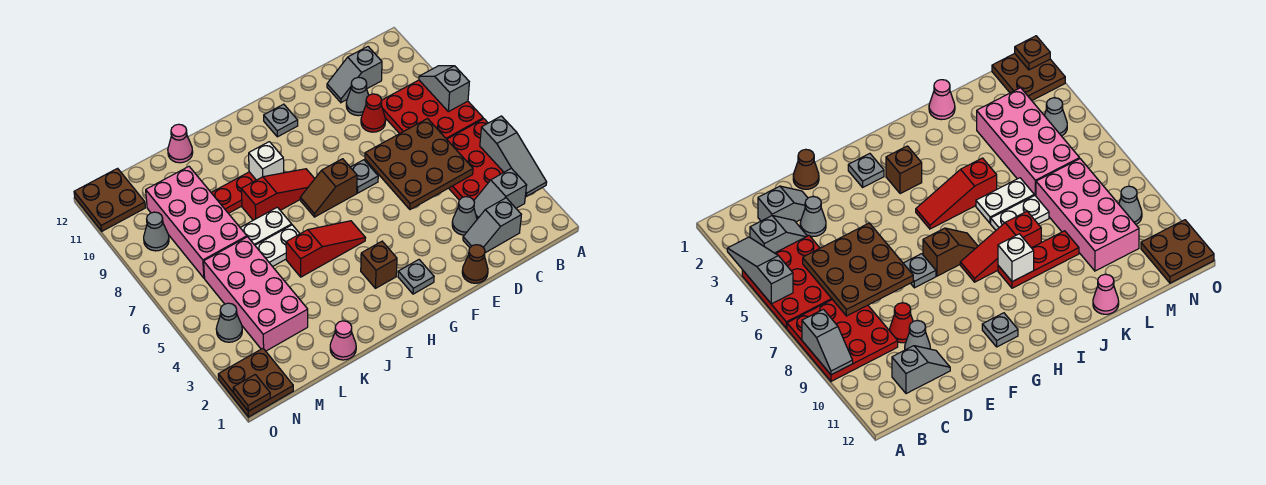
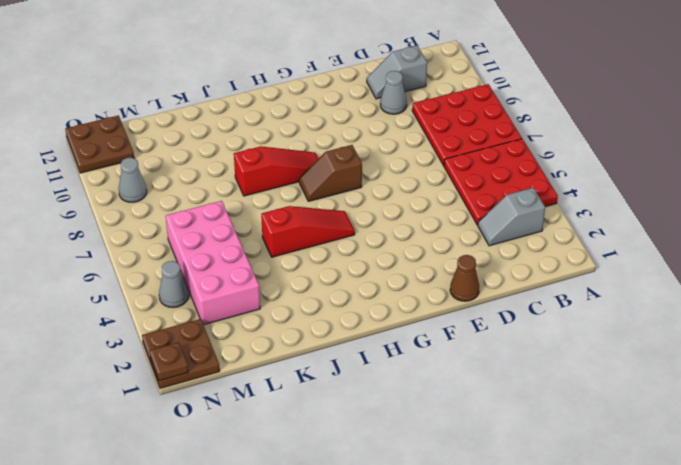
none -> grey slope C2:D2 level 1 top C
none -> grey cone D3 level 1
none -> red cone D9 level 1
none -> grey plate F7 level 1

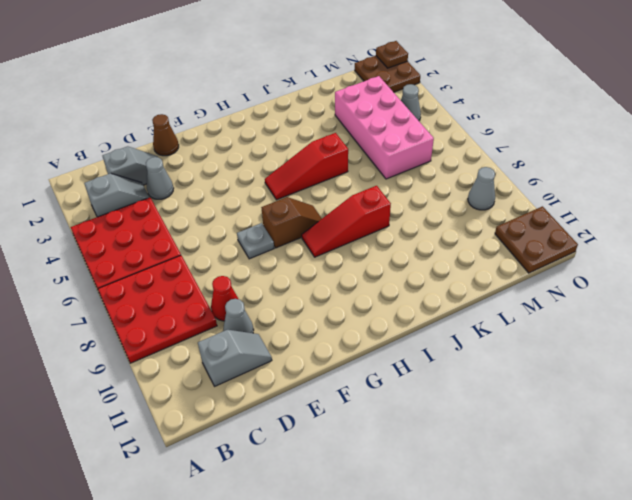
none -> grey plate G2 level 1
none -> grey plate G11 level 1
none -> brown brick H3 level 1
none -> red plate I9:K9 level 1

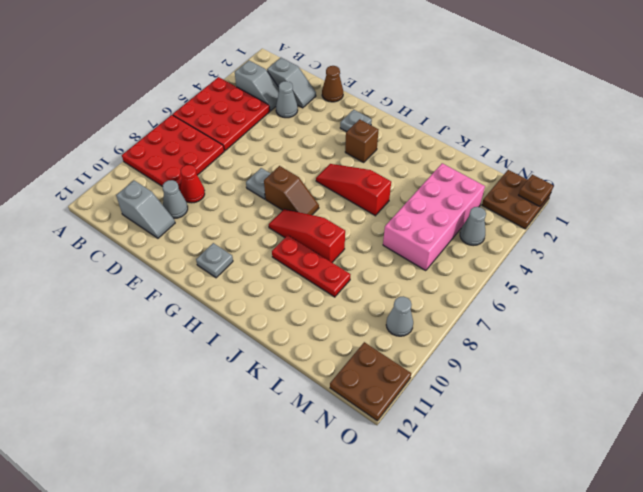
none -> white plate J6:K6 level 1
none -> white plate J7:K7 level 1
none -> pink cone K1 level 1
none -> pink cone K12 level 1

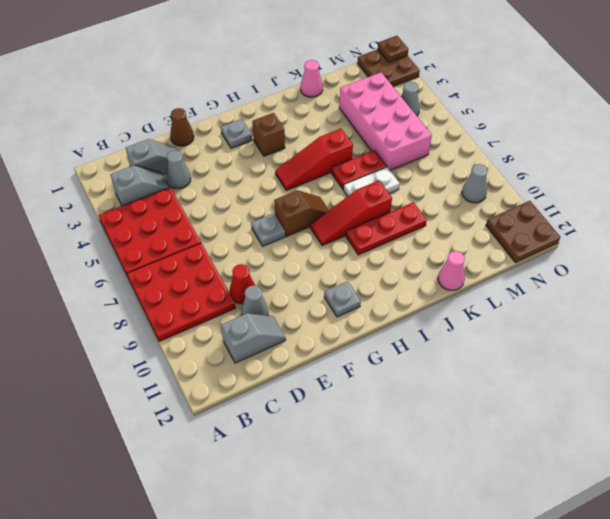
red plate J6:K6 level 1 -> white plate J6:K6 level 1
none -> pink brick L7:M10 level 1
none -> grey slope A3:A5 level 2 top 5
none -> grey slope A8:A9 level 2 top 8
none -> brown plate C5:E7 level 2

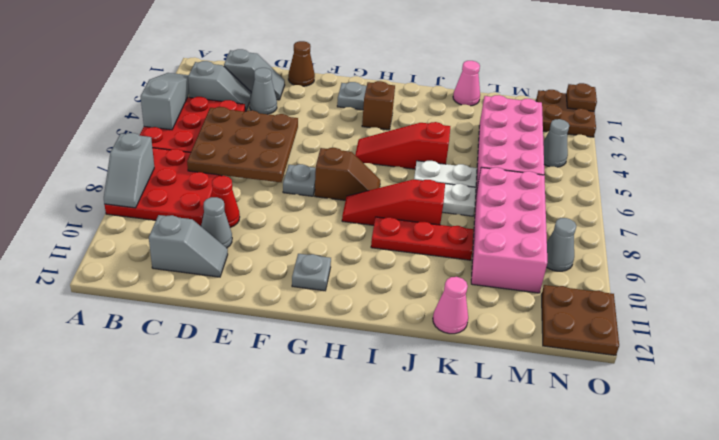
none -> white brick I9 level 2

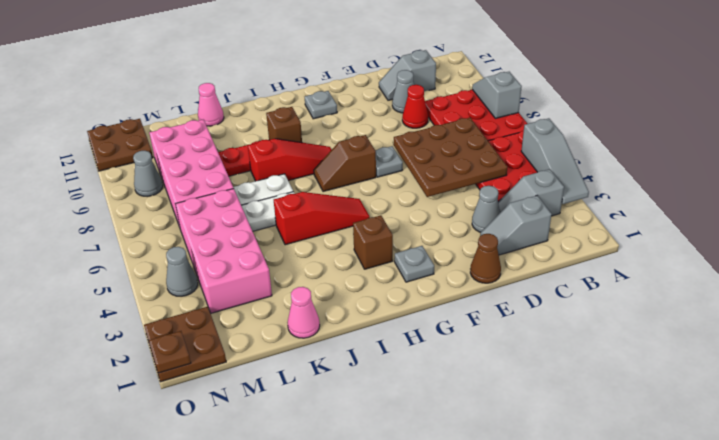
brown brick I9 level 2 -> white brick I9 level 2

